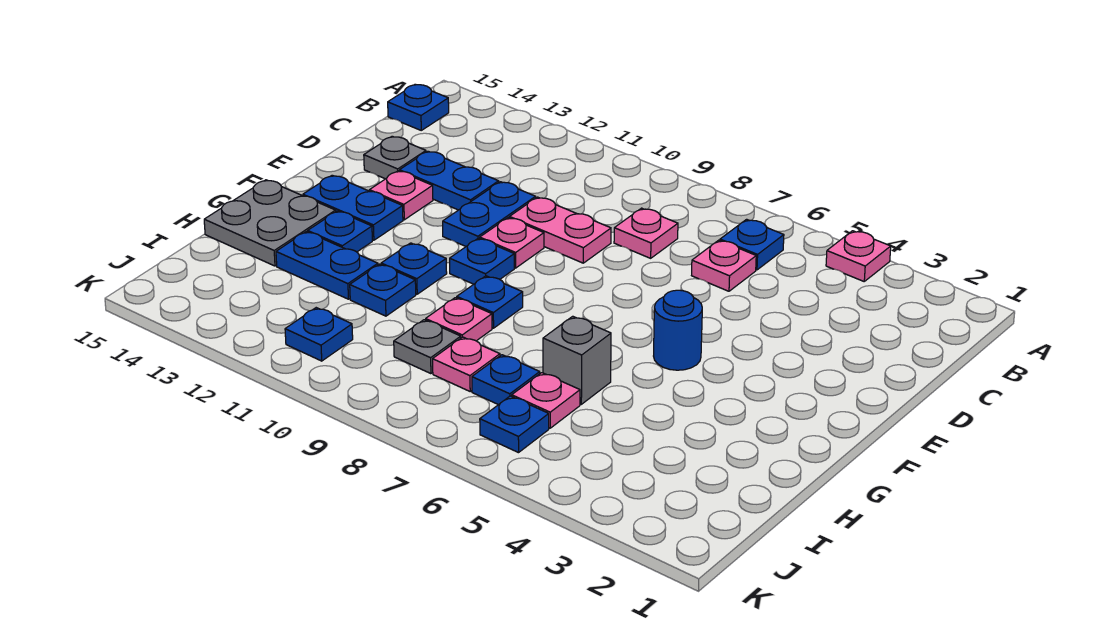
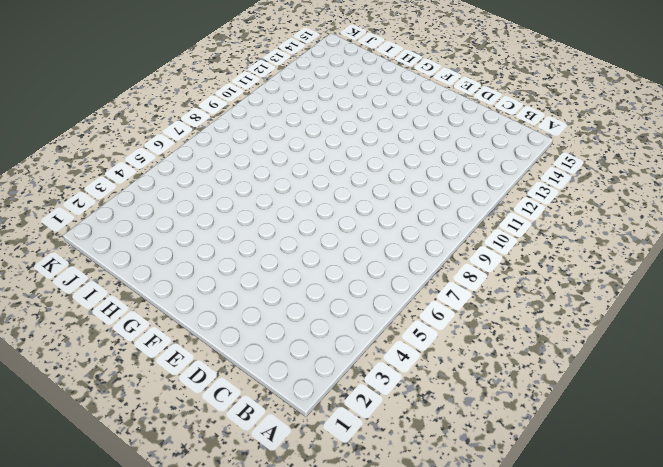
none -> pink plate A4 level 1
none -> blue plate B6 level 1
none -> blue plate B15 level 1

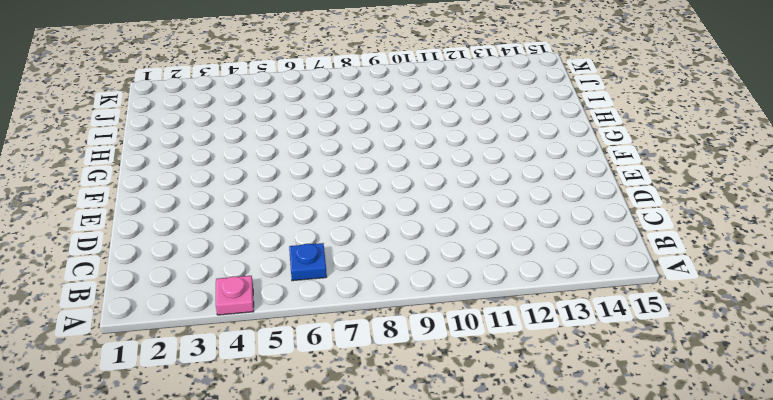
none -> blue plate B15 level 1
none -> pink plate C6 level 1
none -> pink plate C8 level 1

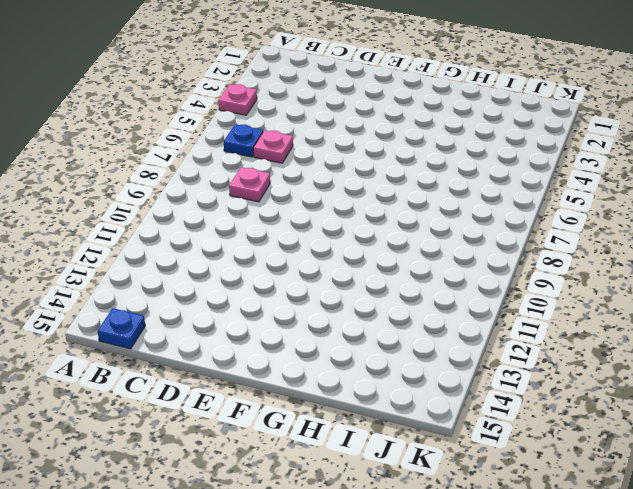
none -> pink plate D9:D10 level 1
none -> blue plate D11:E11 level 1
none -> blue plate D12:D13 level 1

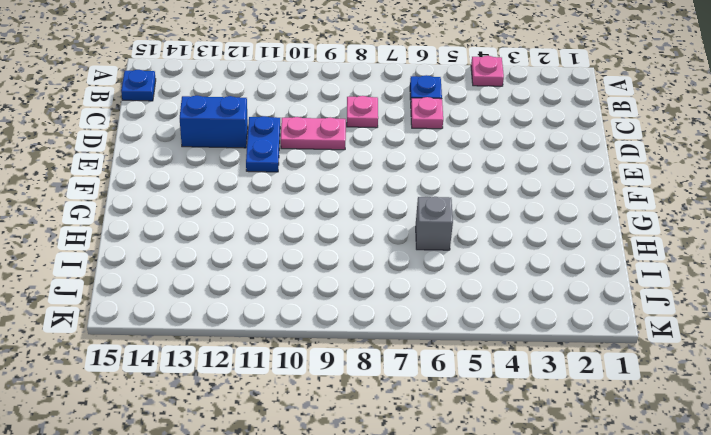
blue brick D12:D13 level 1 -> blue plate D12:D13 level 1
none -> grey plate D14 level 1
none -> pink plate E10 level 1
none -> pink plate E13 level 1

